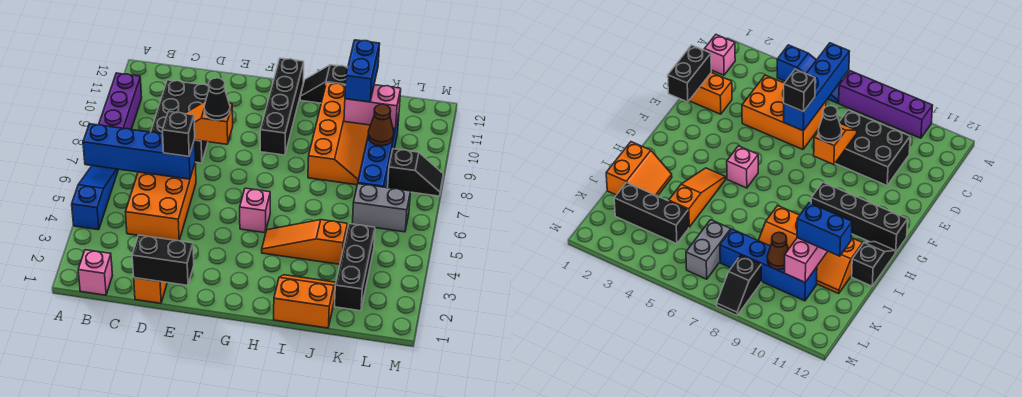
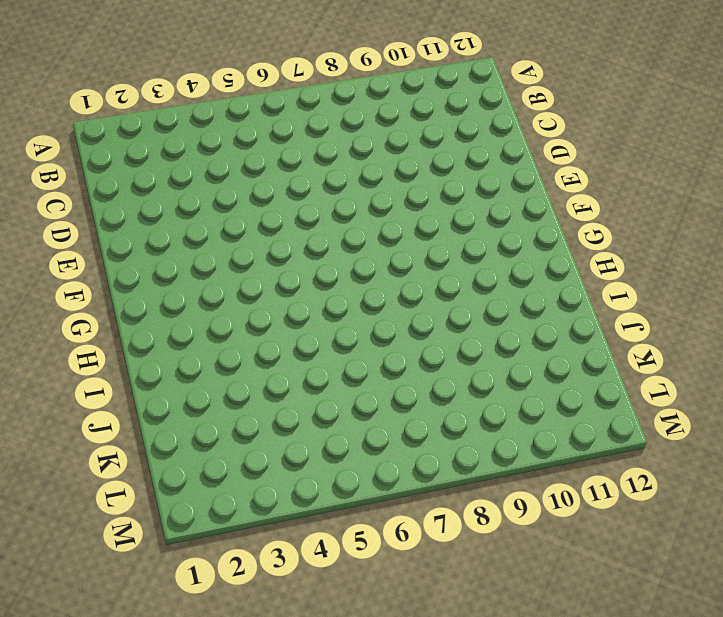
none -> blue slope A4:A6 level 1 top 4
none -> purple brick A7:A10 level 1
none -> pink brick B1 level 1

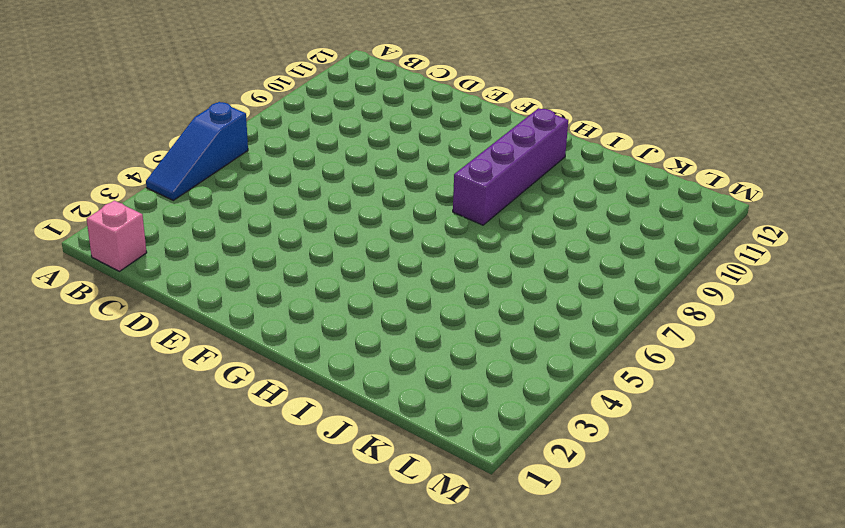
blue slope A4:A6 level 1 top 6 -> blue slope A4:A6 level 1 top 4
purple brick H8:H11 level 1 -> purple brick A7:A10 level 1
none -> orange brick C4:D6 level 1
none -> black brick C8:D10 level 1
none -> orange brick D1:D2 level 1

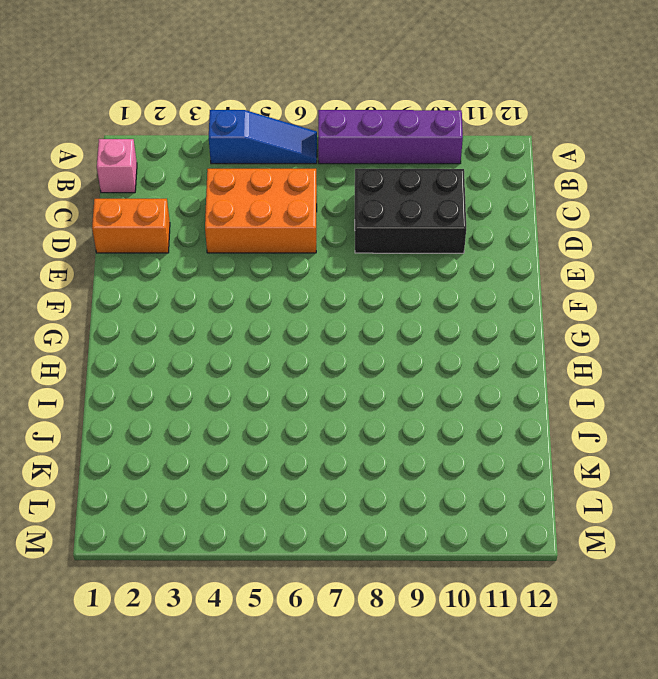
none -> pink brick G5 level 1
none -> black brick G9:G12 level 1
none -> orange slope H4:J4 level 1 top J

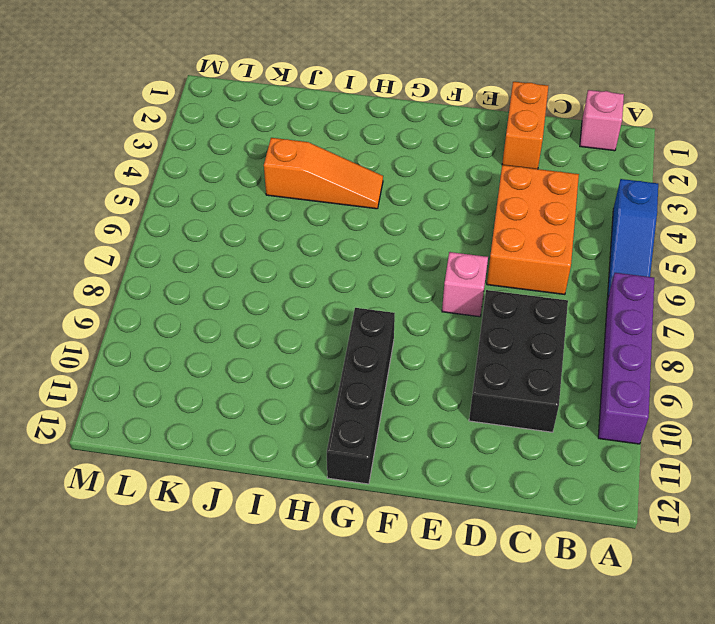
pink brick E7 level 1 -> pink brick G5 level 1
none -> black slope H12:I12 level 1 top I
none -> orange slope I1:J2 level 1 top 1
none -> orange slope I8:J11 level 1 top I

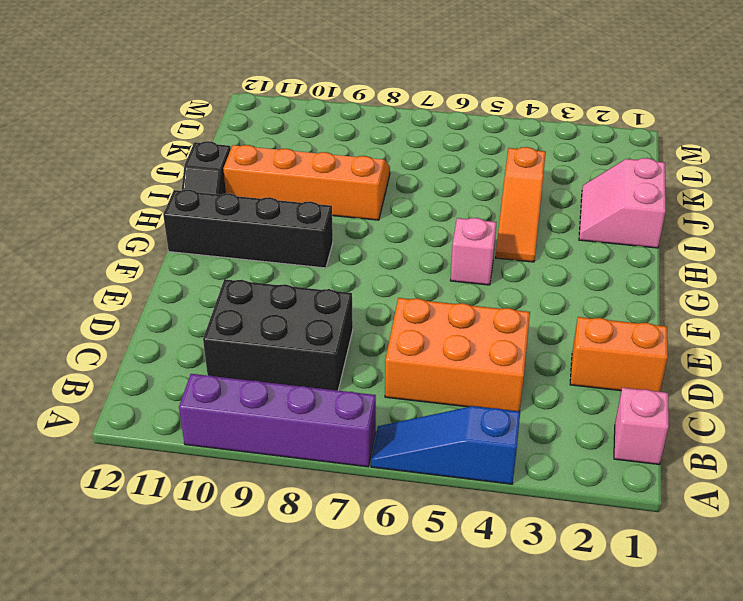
pink slope I1:J2 level 1 top 1 -> orange slope I1:J2 level 1 top 1
none -> black brick K2:K4 level 1
none -> grey brick K6:L6 level 1
none -> blue brick K7:K10 level 1

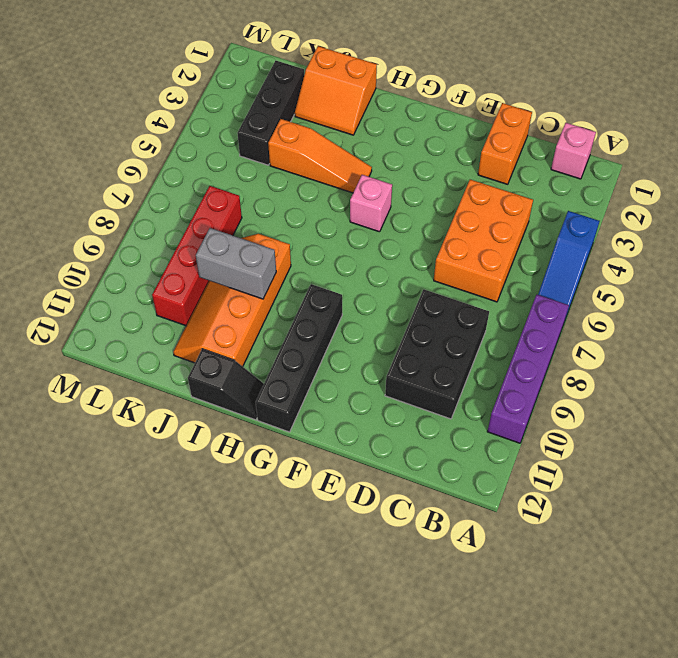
grey brick I9:J9 level 2 -> grey brick K6:L6 level 1
red brick K7:K10 level 1 -> blue brick K7:K10 level 1
none -> black slope L8:M8 level 1 top L
none -> blue brick A6:D6 level 2
none -> black brick D1:E1 level 2

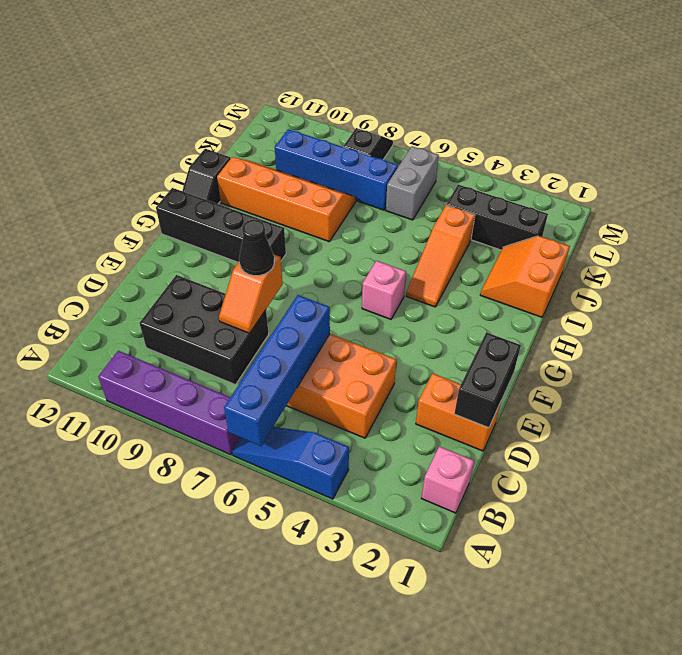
none -> pink brick J10:K10 level 2
none -> brown cone K9 level 2
none -> black brick D6 level 3

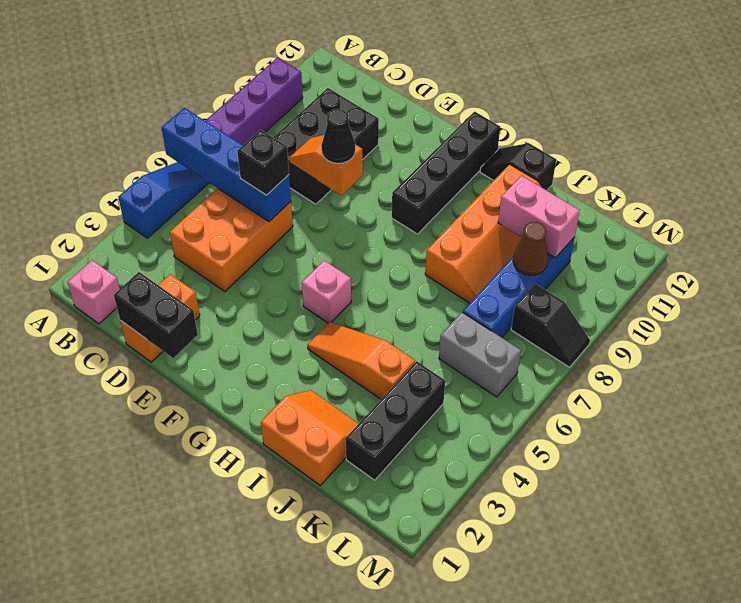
none -> blue brick J10:J11 level 3

